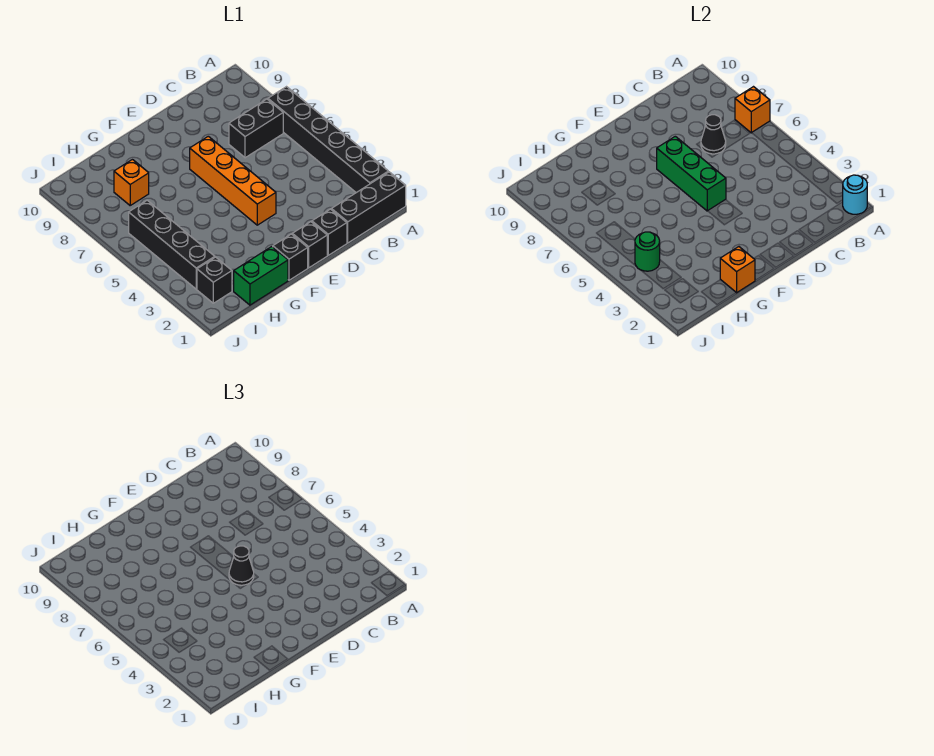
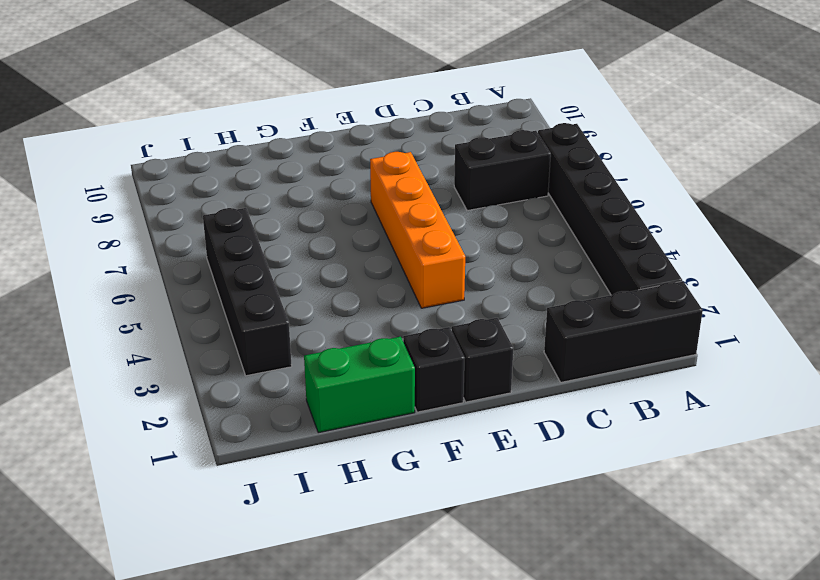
none -> black brick D1 level 1
none -> orange brick H8 level 1
none -> black brick I2 level 1

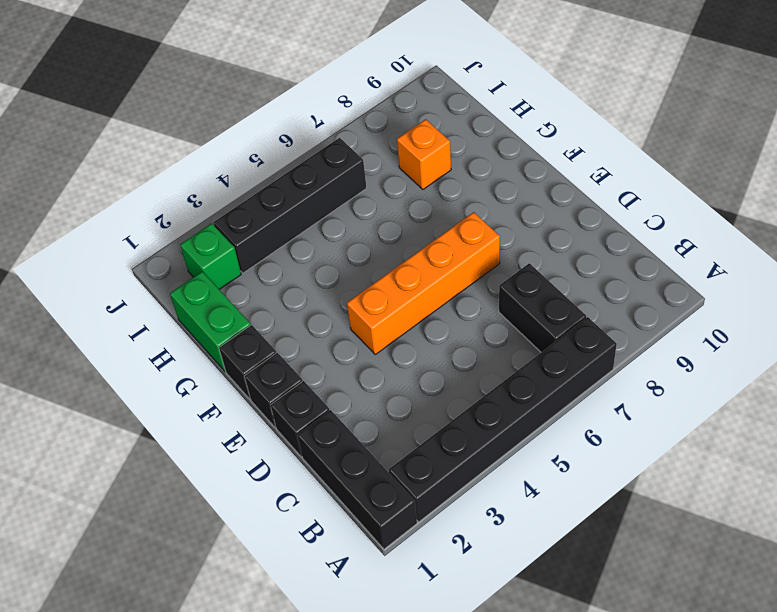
green brick I2 level 1 -> black brick I2 level 1
none -> cyan round brick A1 level 2
none -> orange brick A7 level 2
none -> black cone C7 level 2

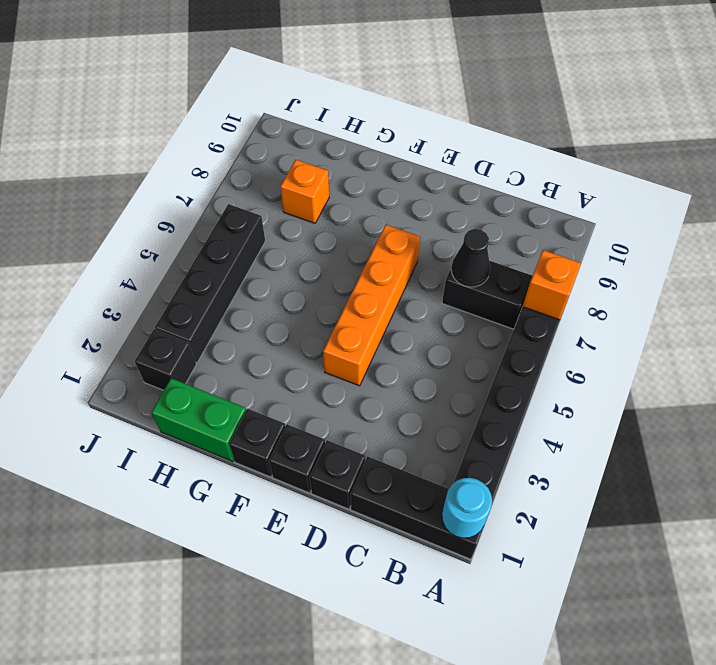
none -> green brick E5:E7 level 2
none -> orange brick G1 level 2
none -> green round brick I4 level 2

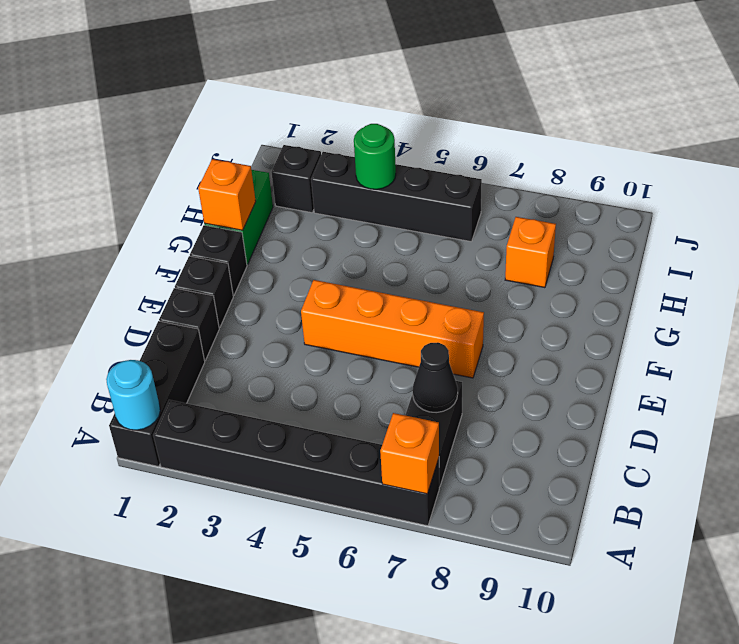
none -> green brick E5:E7 level 2
none -> black cone E5 level 3

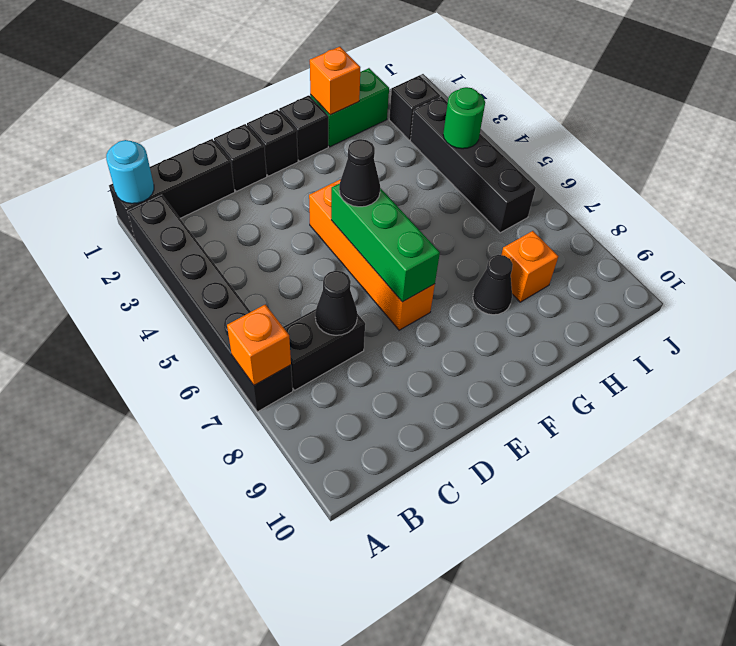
black cone G8 level 1 -> none

